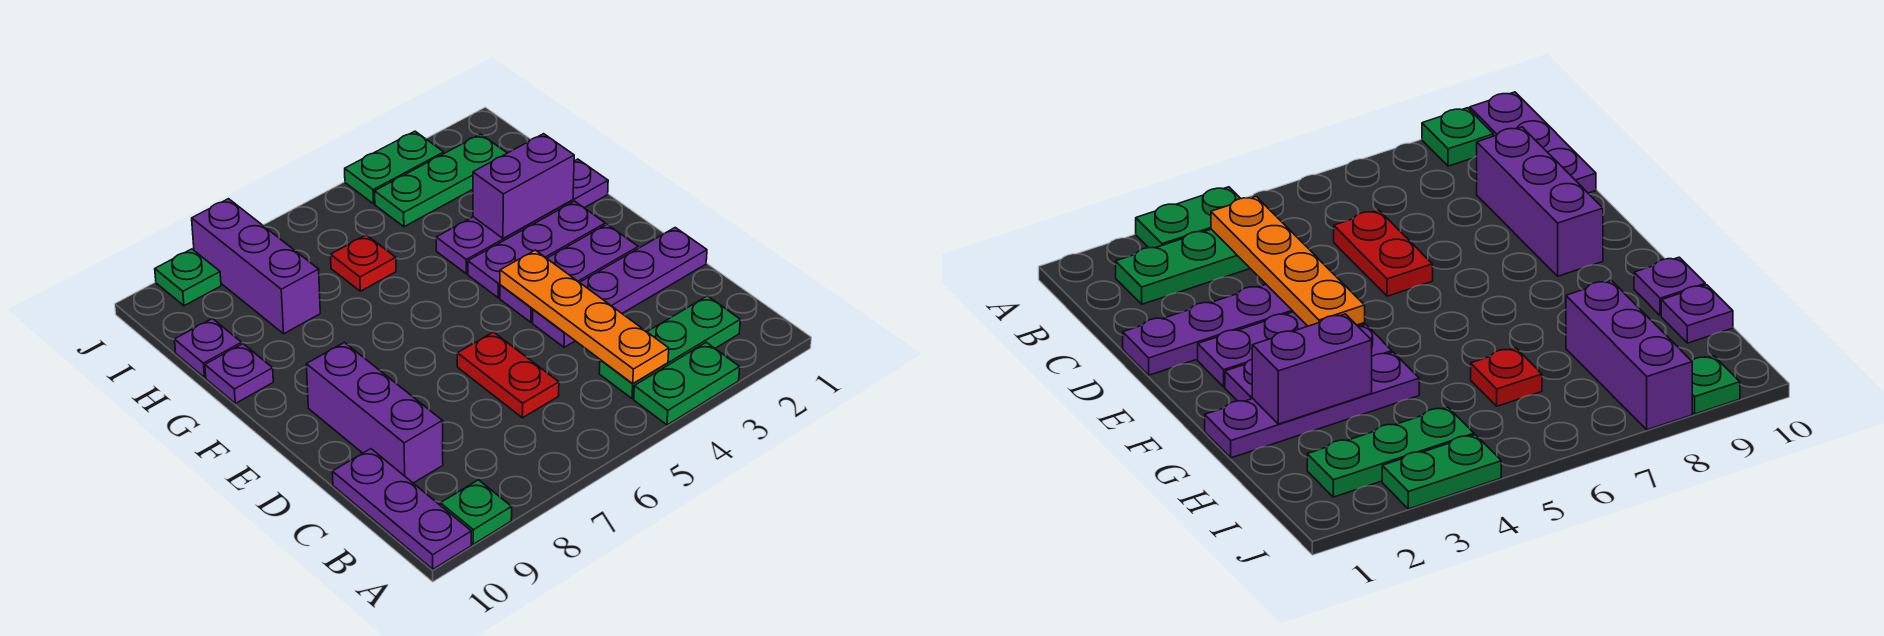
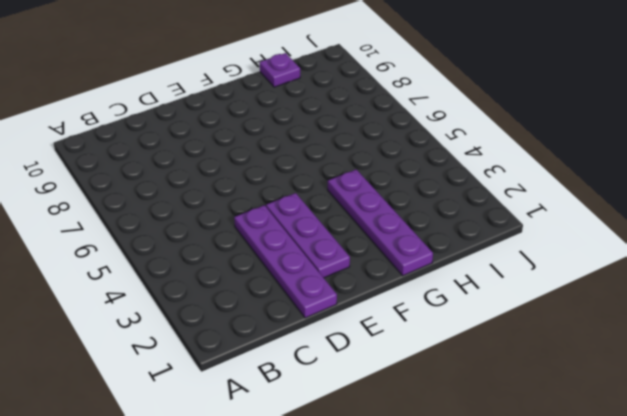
none -> green plate A3:A4 level 1
none -> green plate A9 level 1
none -> purple plate A10:C10 level 1

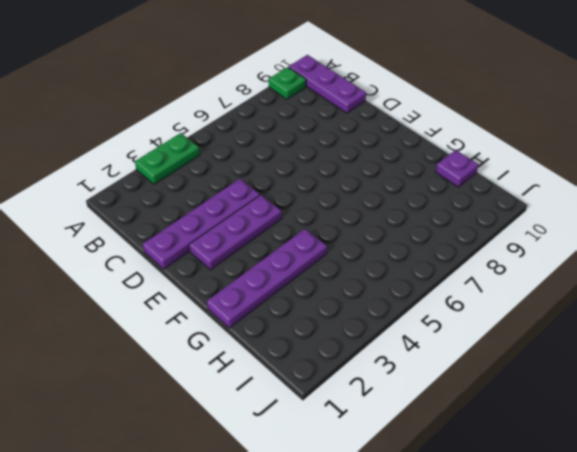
none -> green plate B2:B4 level 1
none -> red plate C6:D6 level 1
none -> purple brick C9:E9 level 1

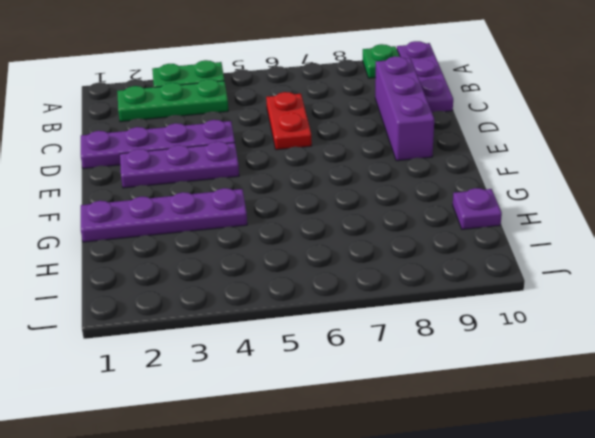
none -> purple plate F2:F4 level 1
none -> purple plate G10 level 1
none -> red plate H6 level 1

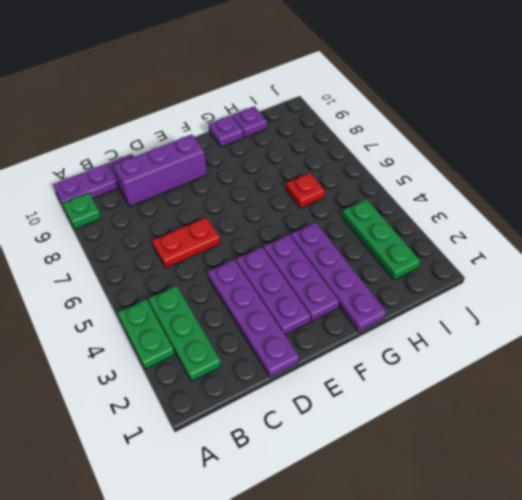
none -> purple brick H8:J8 level 1
none -> green plate J3:J4 level 1
none -> green plate J9 level 1

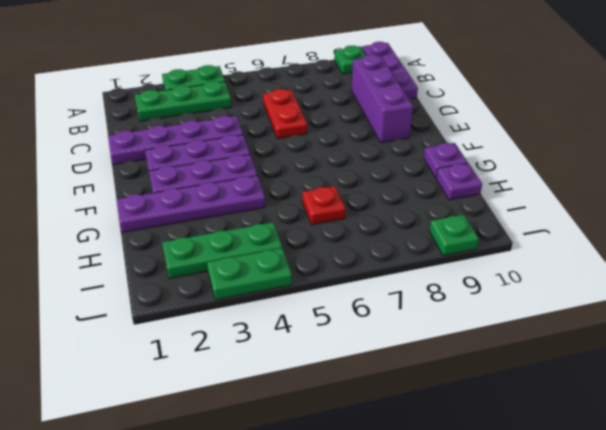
none -> purple brick H8:J8 level 1
none -> orange plate B4:E4 level 2
none -> purple brick G2:G3 level 2

